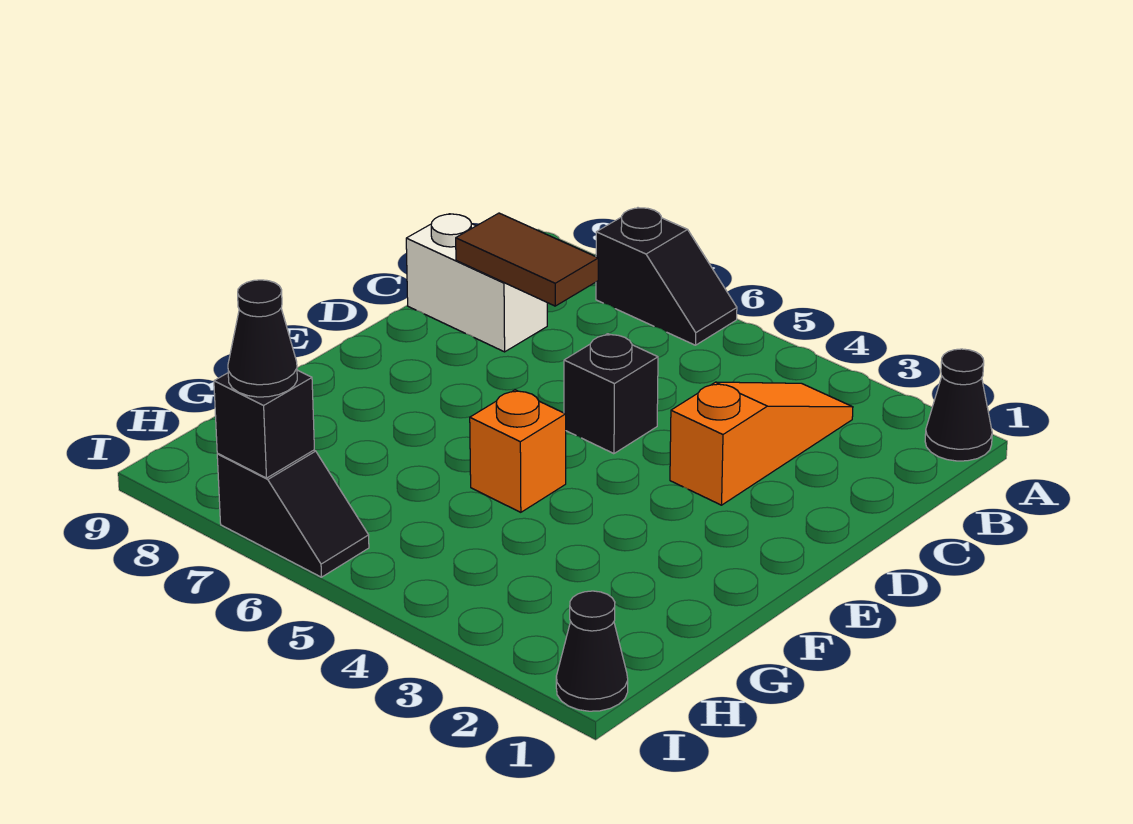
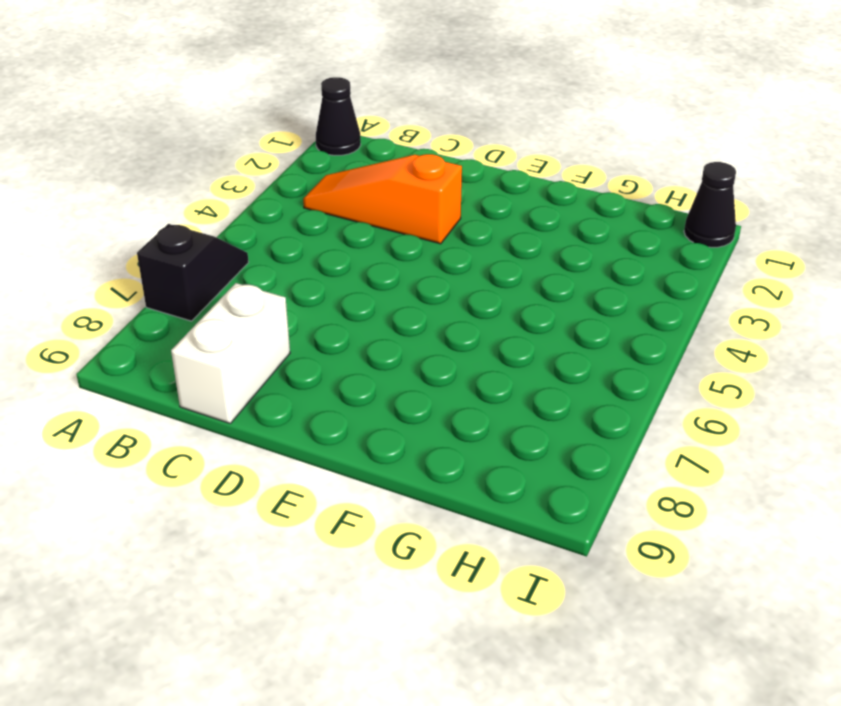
none -> black brick D5 level 1
none -> orange brick F5 level 1

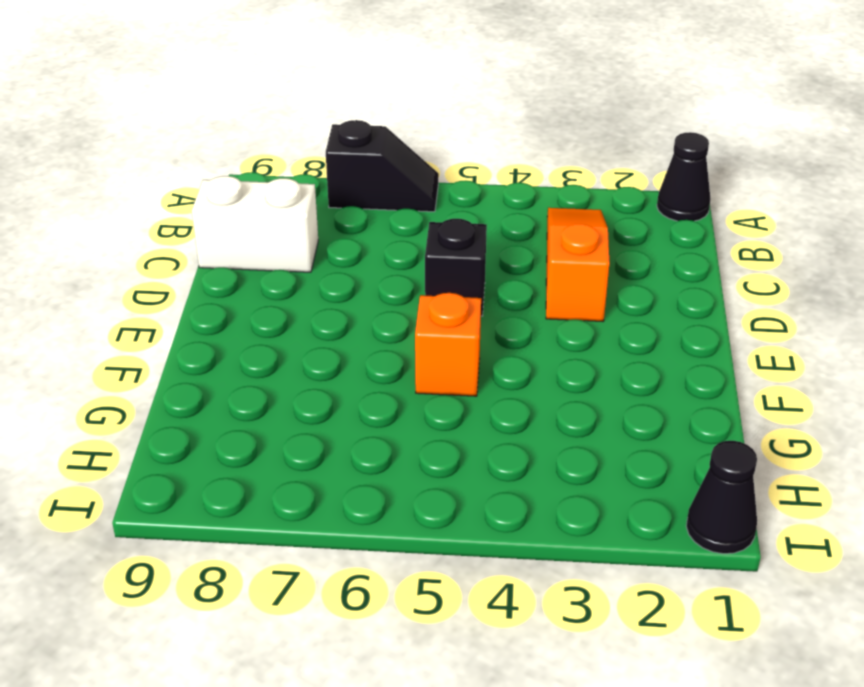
none -> black slope I6:I7 level 1 top 7
none -> brown tile C7:C8 level 2

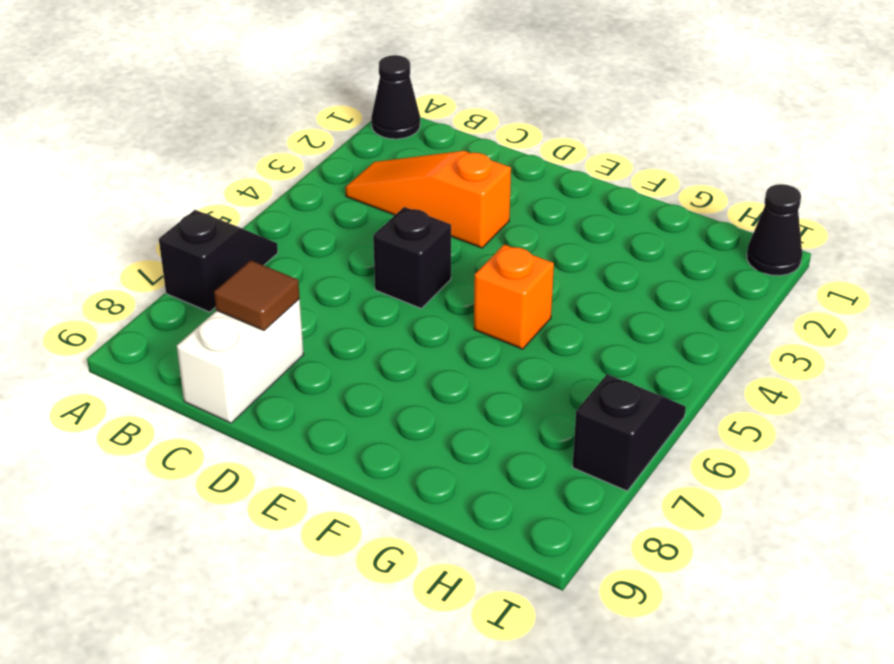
brown tile C8 level 2 -> brown tile C7:C8 level 2
none -> black brick I7 level 2
none -> black cone I7 level 3

